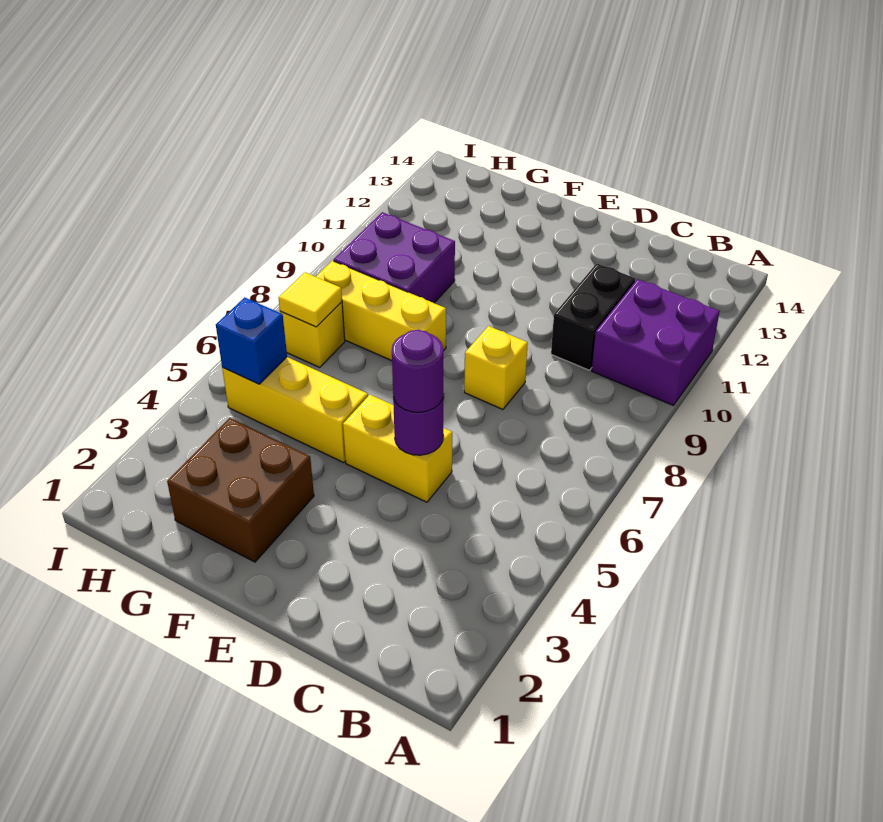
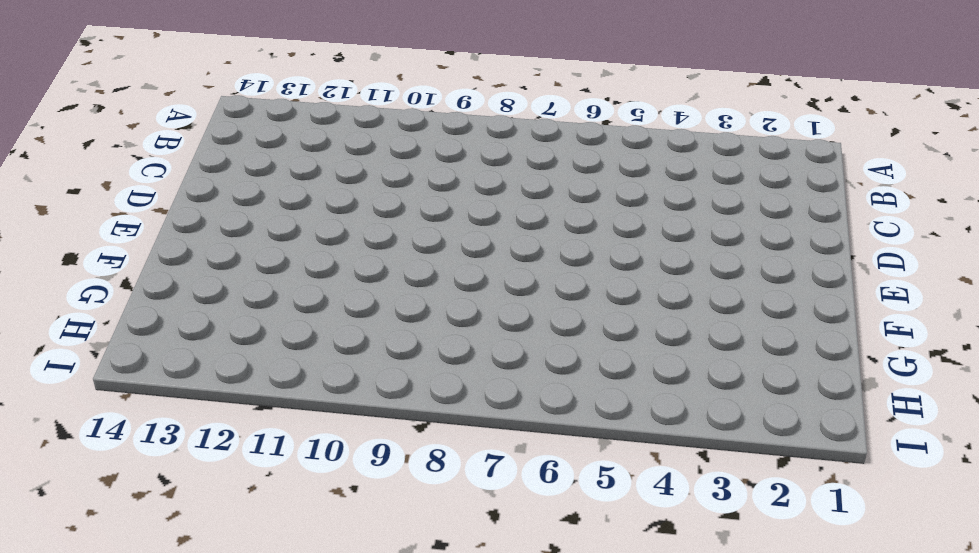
none -> purple brick A10:B11 level 1
none -> black brick C10:C11 level 1
none -> yellow brick D5:E5 level 1

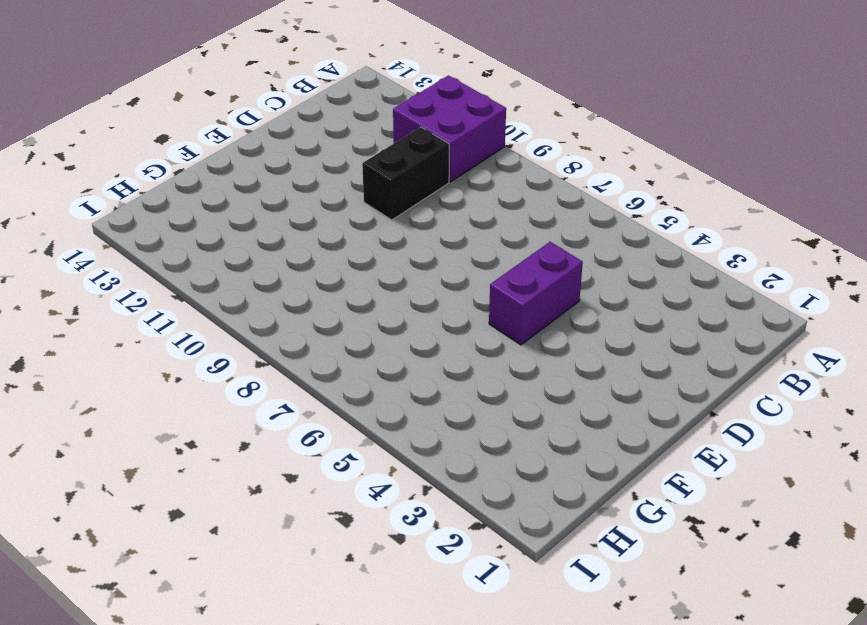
black brick C10:D10 level 1 -> black brick C10:C11 level 1
purple brick D5:E5 level 1 -> yellow brick D5:E5 level 1
none -> yellow brick D8 level 1
none -> brown brick F2:G3 level 1
none -> yellow brick F5:H5 level 1

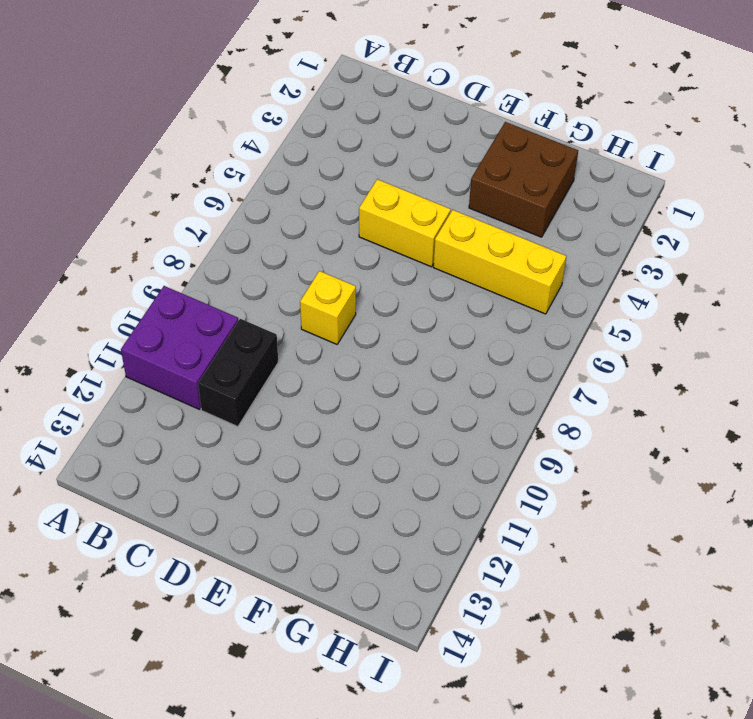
none -> yellow brick F8:H8 level 1
none -> purple brick G9:H10 level 1
none -> yellow brick H7 level 1

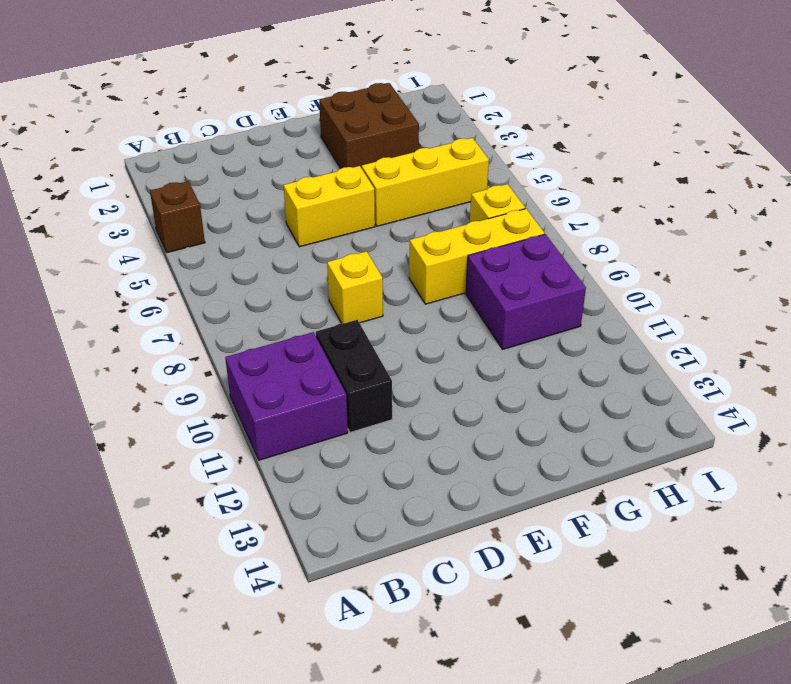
brown brick A4 level 1 -> none
none -> purple round brick D5 level 2
none -> blue brick H5 level 2
none -> yellow tile H7 level 2

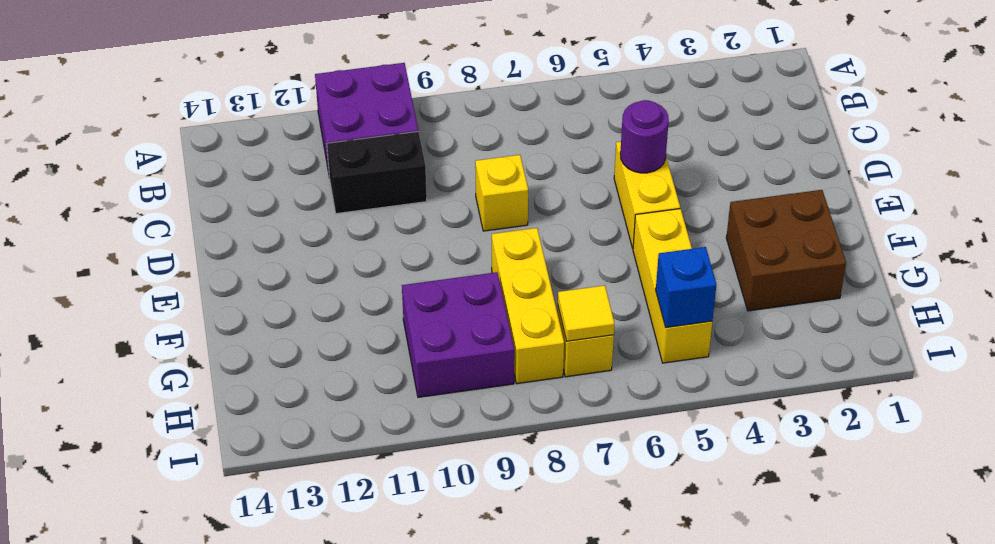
none -> purple round brick D5 level 3

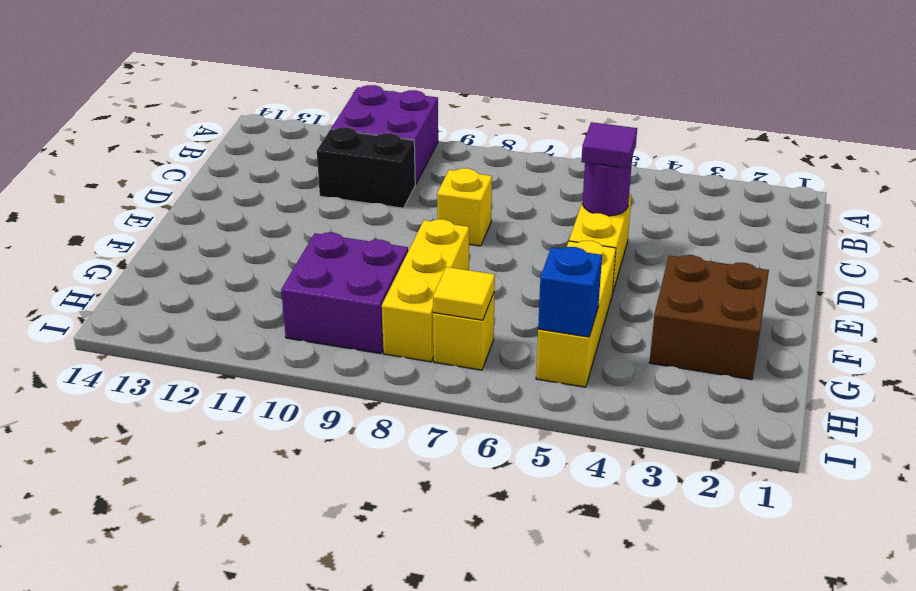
purple tile D5 level 3 -> purple round brick D5 level 3

